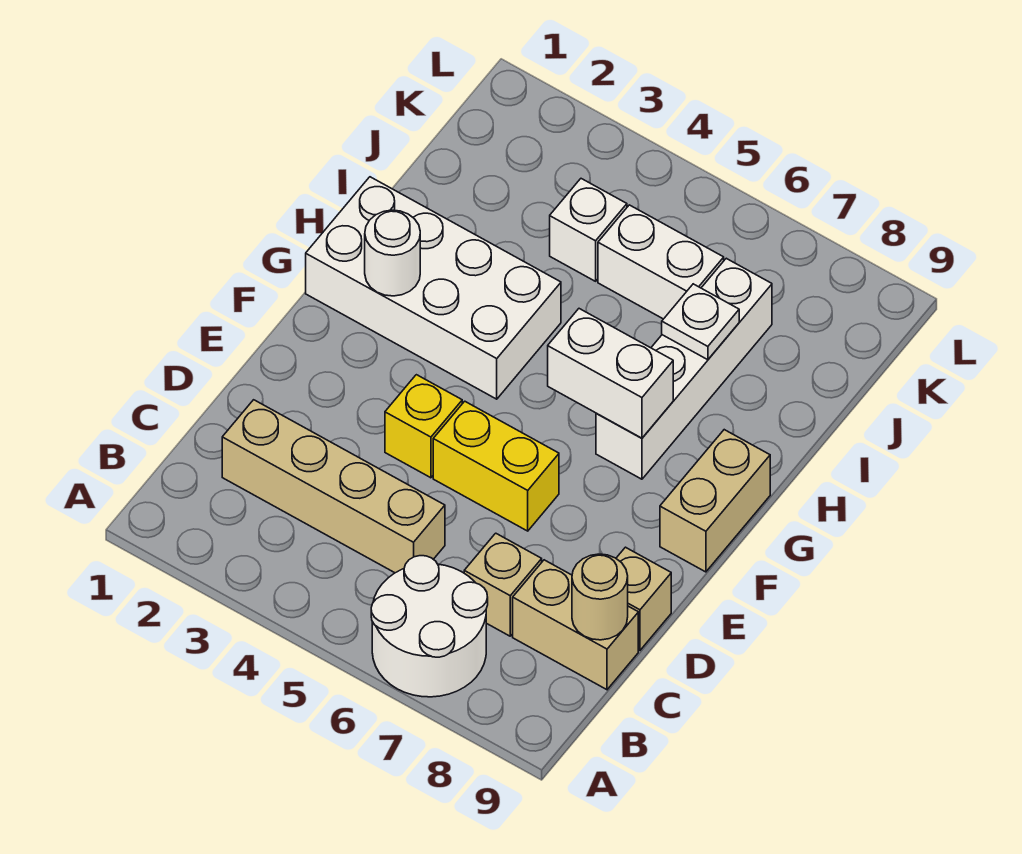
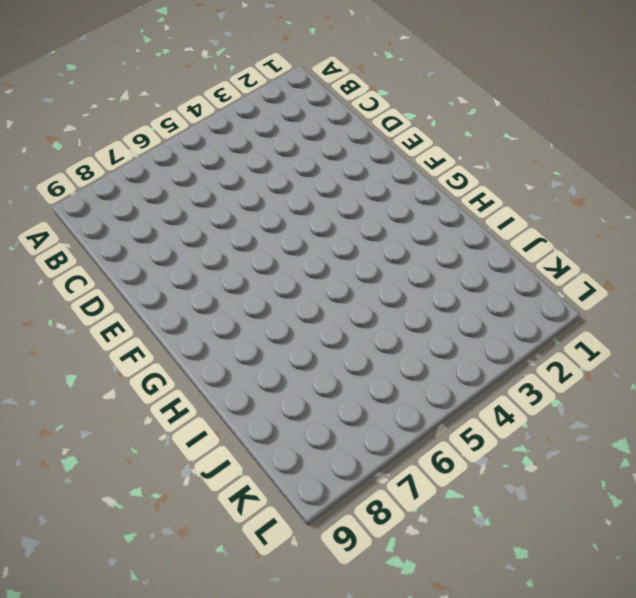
none -> white round brick A6:B7 level 1
none -> tan brick C2:C5 level 1
none -> tan brick C7 level 1

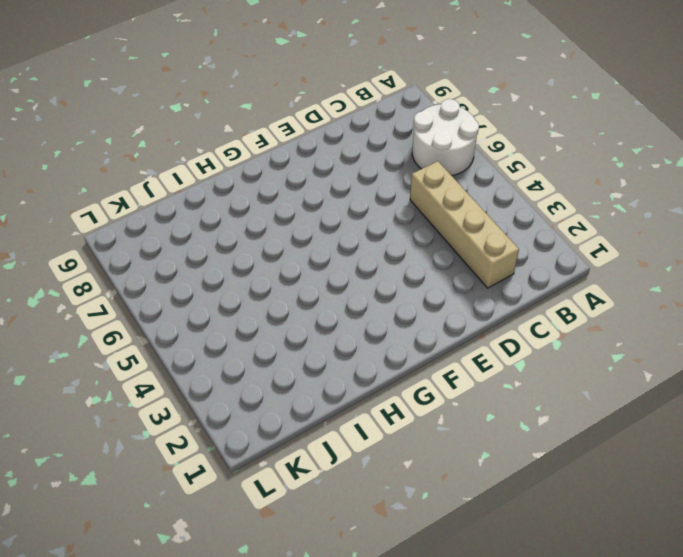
none -> tan brick C7 level 1
none -> tan brick C8:C9 level 1
none -> tan brick D9 level 1

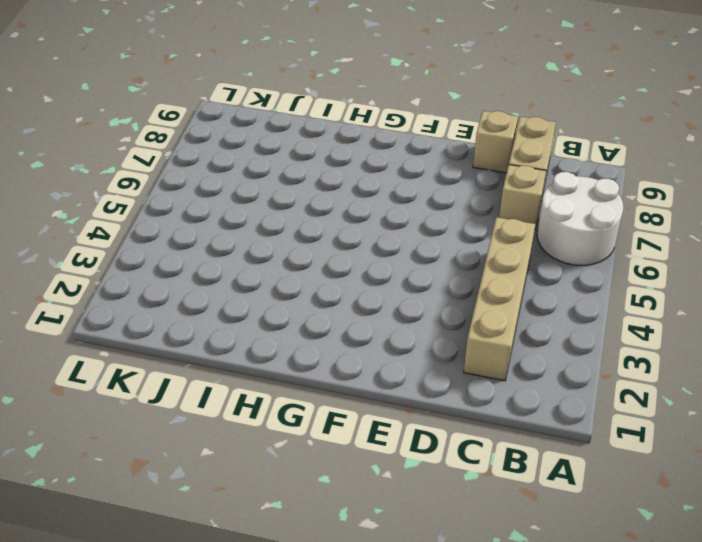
none -> yellow brick E4 level 1
none -> yellow brick E5:E6 level 1
none -> tan brick F9:G9 level 1

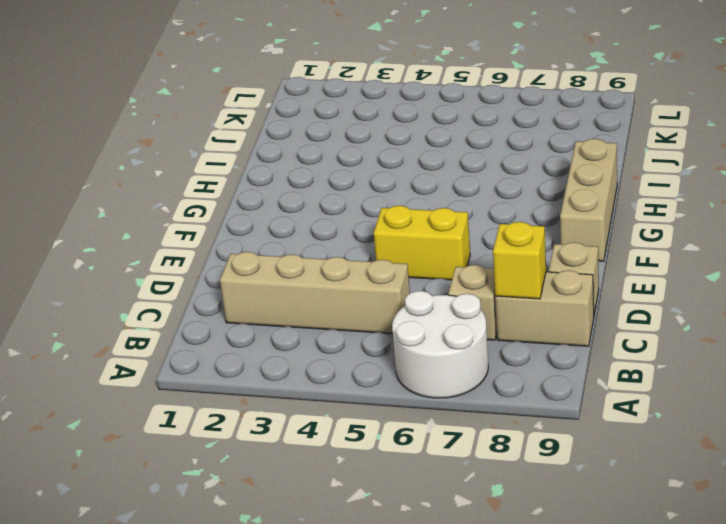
yellow brick C8 level 2 -> yellow brick E4 level 1
tan brick F9:H9 level 1 -> tan brick F9:G9 level 1
none -> white brick G1:H4 level 1
none -> white brick G7:J7 level 1
none -> white brick J4 level 1

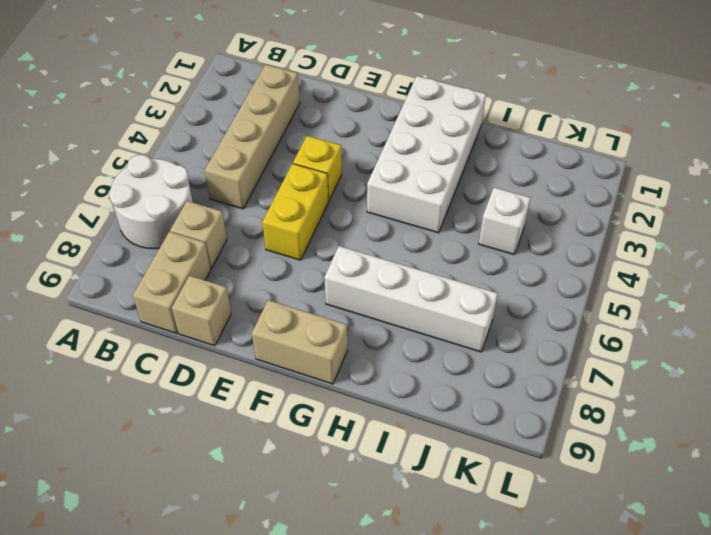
none -> white brick J5:J6 level 1
none -> tan round brick C9 level 2
none -> white round brick G2 level 2

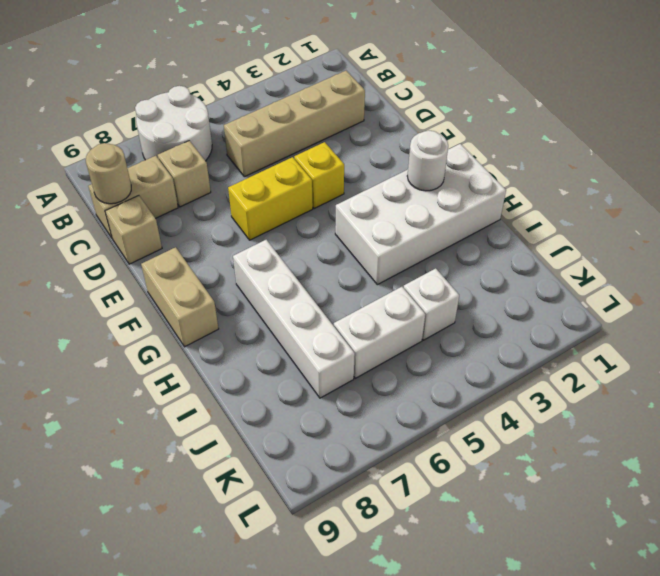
none -> white brick G6:G7 level 2
none -> white plate I7 level 2

